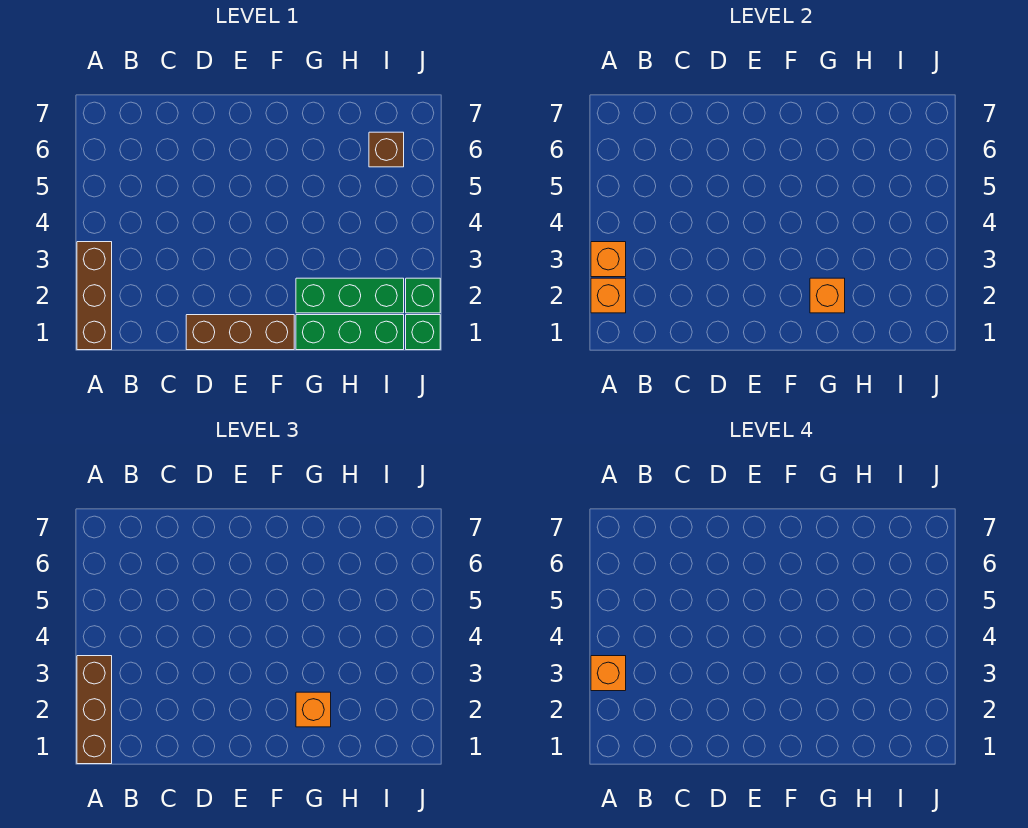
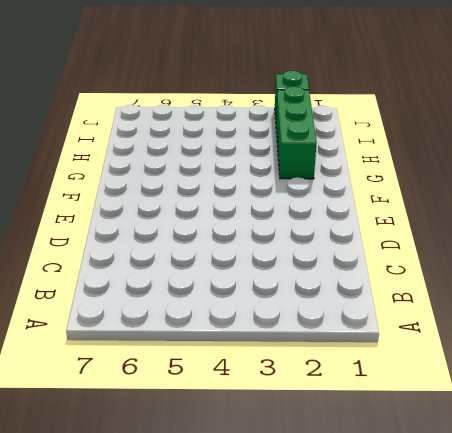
none -> brown brick A1:A3 level 1
none -> brown brick D1:F1 level 1
none -> green brick G1:I1 level 1

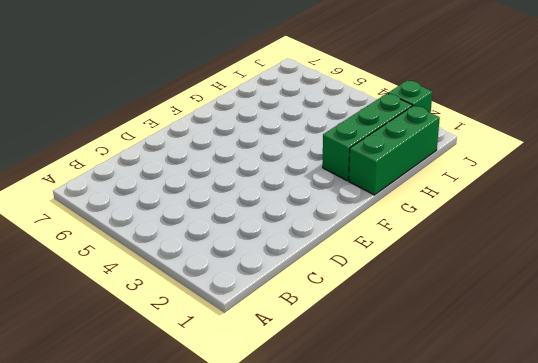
none -> brown brick A1:A3 level 1
none -> brown brick D1:F1 level 1
none -> brown brick I6 level 1

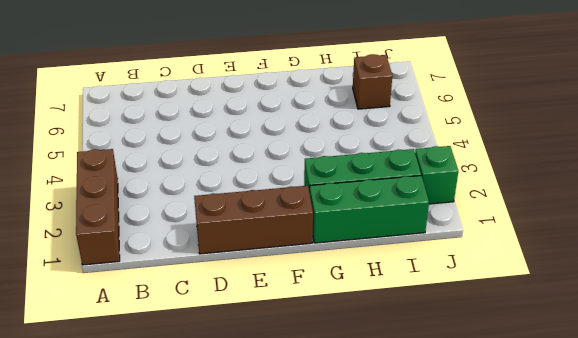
none -> green brick J1 level 1
none -> orange brick A2 level 2
none -> orange brick A3 level 2

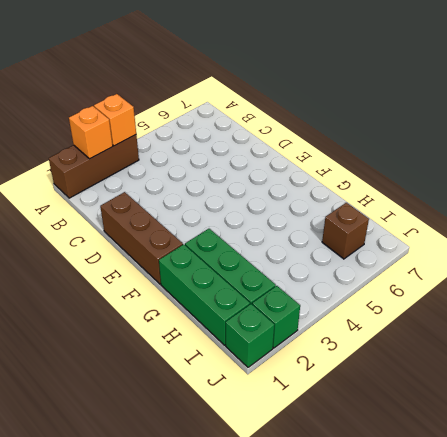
none -> orange brick G2 level 2
none -> brown brick A1:A3 level 3
none -> orange brick G2 level 3

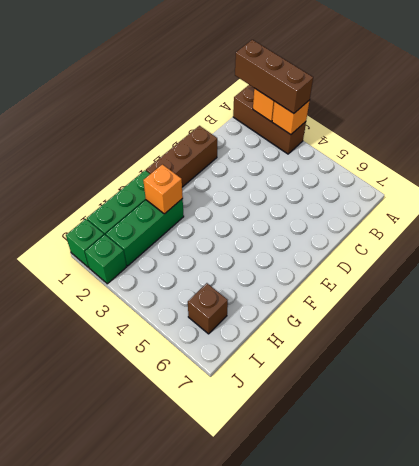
none -> orange brick G2 level 3
none -> orange brick A3 level 4

